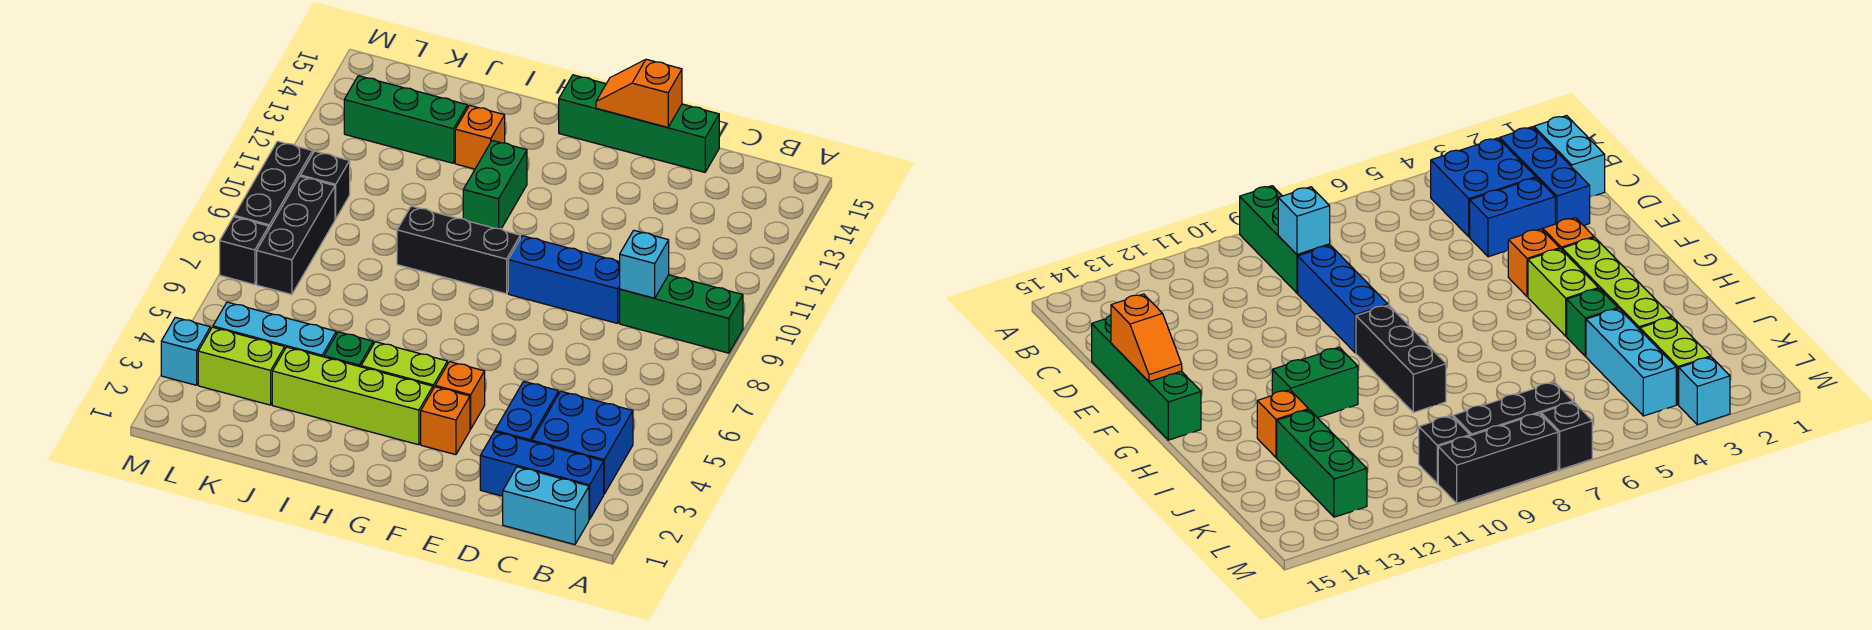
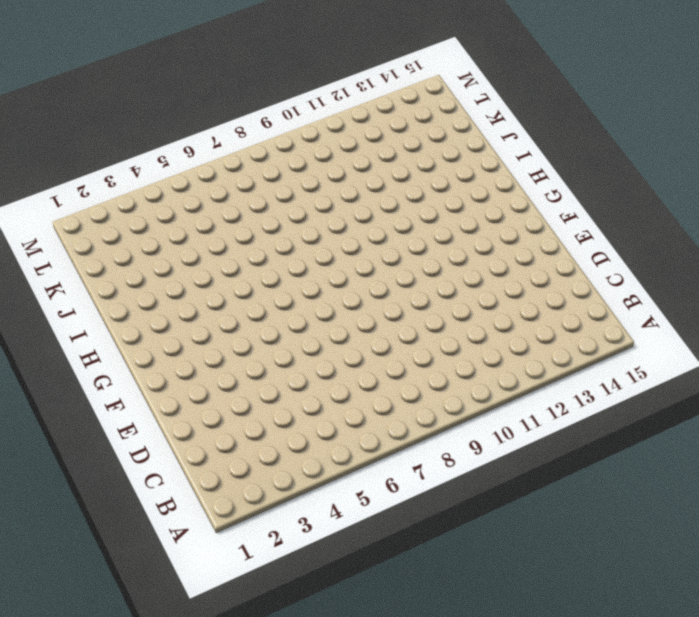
none -> green brick A9:C9 level 1
none -> cyan brick B1:C1 level 1
none -> blue brick B2:D2 level 1

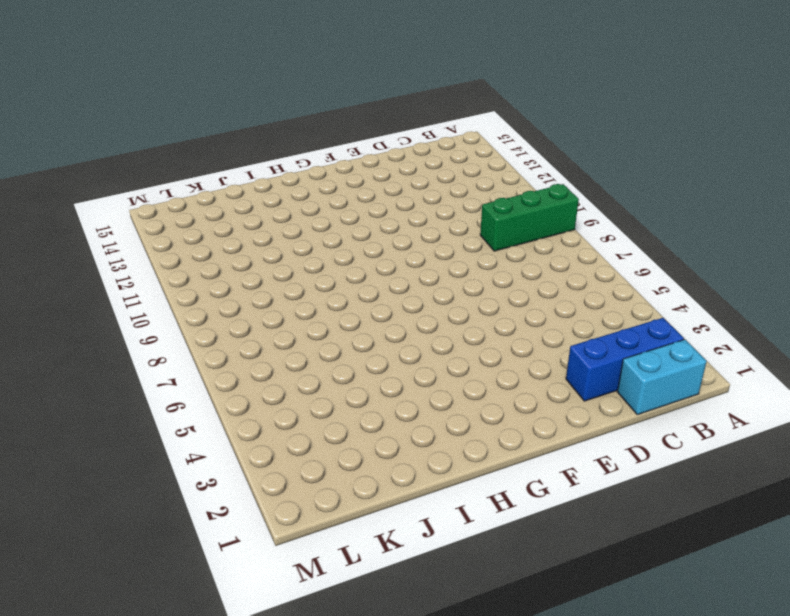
none -> blue brick B3:C4 level 1
none -> blue brick D3:D4 level 1
none -> blue brick D9:F9 level 1

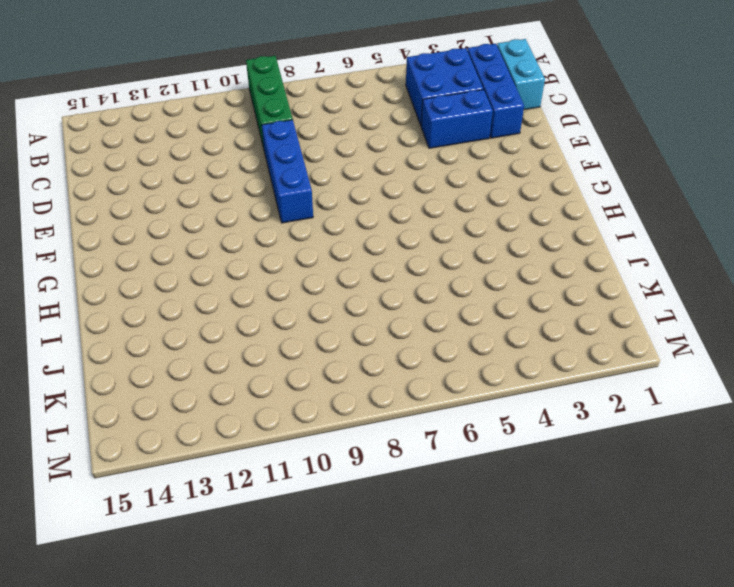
none -> green brick D15:G15 level 1
none -> orange brick F3 level 1
none -> orange brick F4 level 1

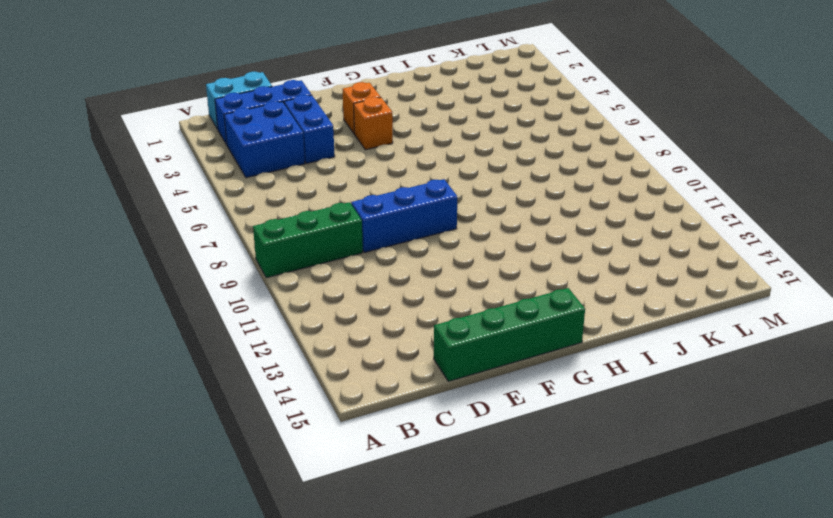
none -> lime brick G3:J3 level 1
none -> lime brick G4:H4 level 1
none -> black brick G9:I9 level 1

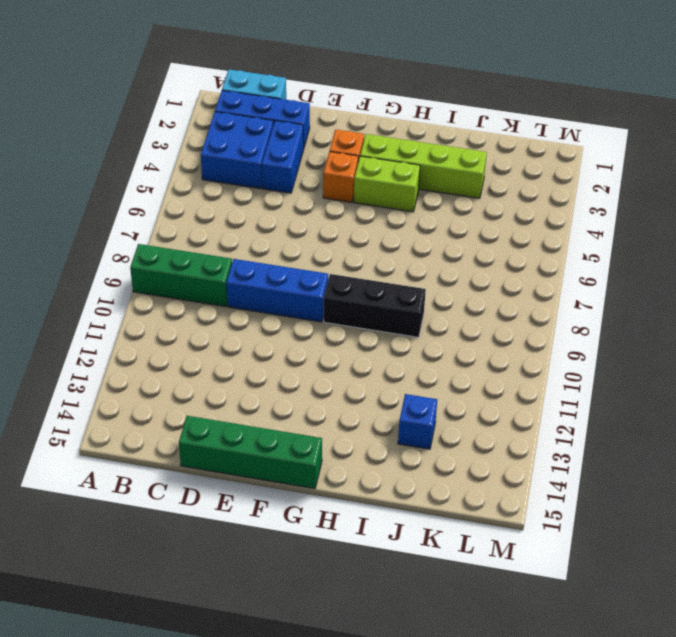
blue brick J13 level 1 -> green brick J13:L13 level 1
none -> green brick H11:H12 level 1
none -> green brick I4 level 1
none -> orange brick I13 level 1

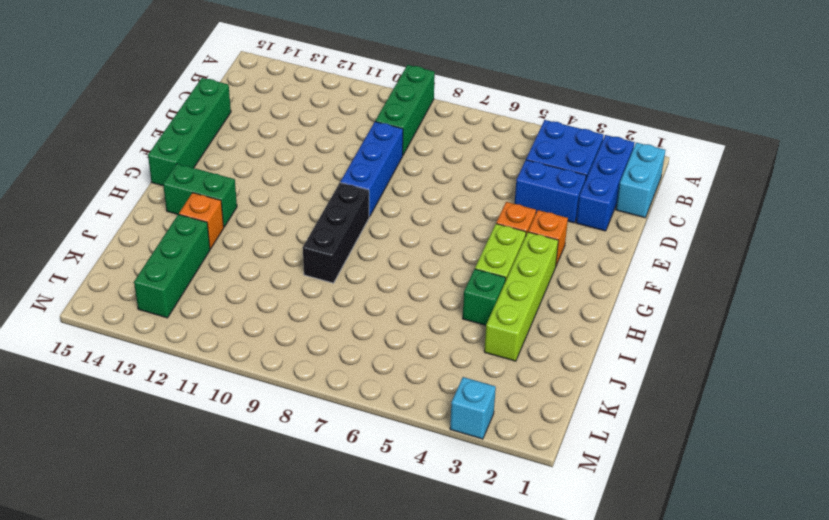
green brick H13:H14 level 1 -> green brick H11:H12 level 1
none -> cyan brick J4:L4 level 1
none -> lime brick K3:L3 level 1
none -> black brick L7:L9 level 1

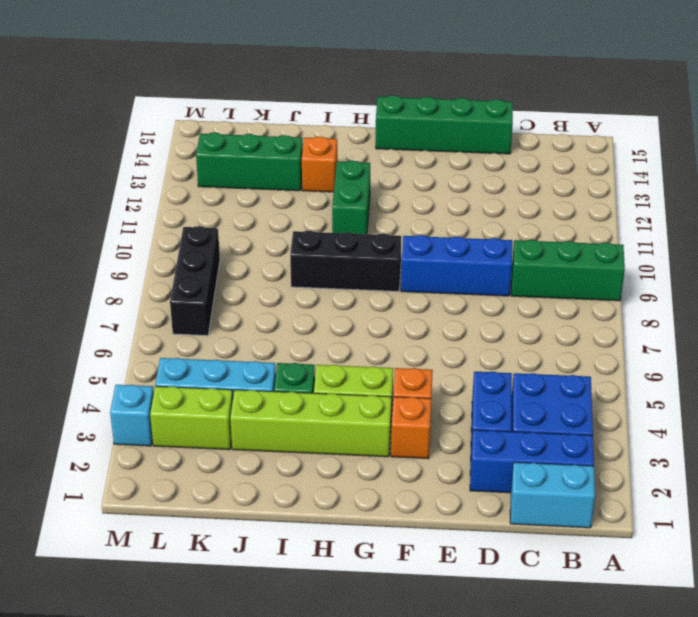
none -> black brick L10 level 1
none -> black brick M7 level 1
none -> black brick M8:M10 level 1

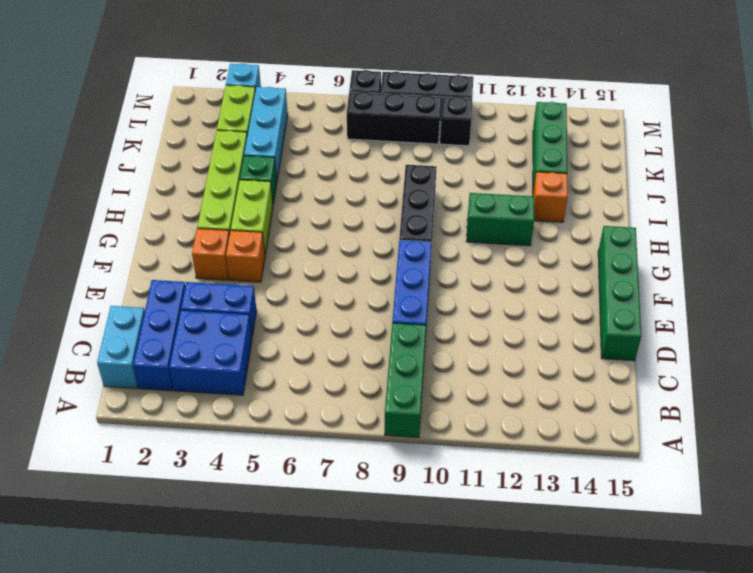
none -> cyan brick C9 level 2
none -> orange slope E15:F15 level 2 top E

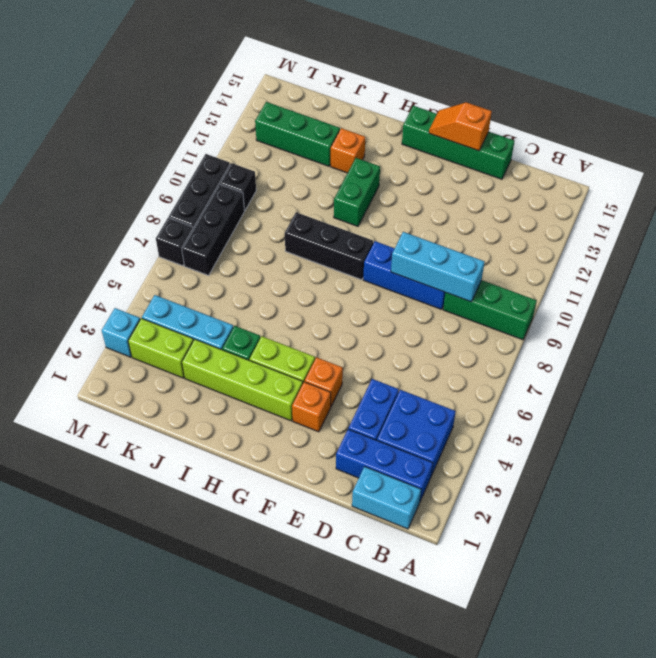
cyan brick C9:E9 level 2 -> cyan brick C9 level 2

